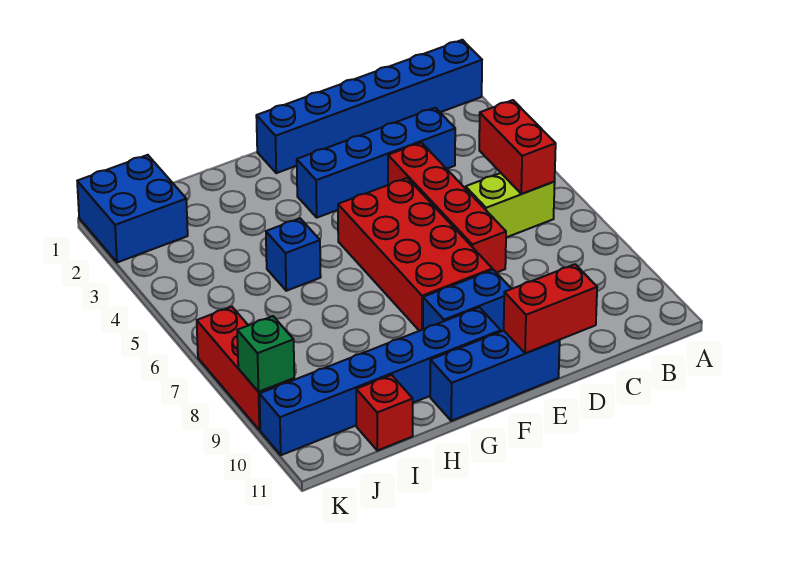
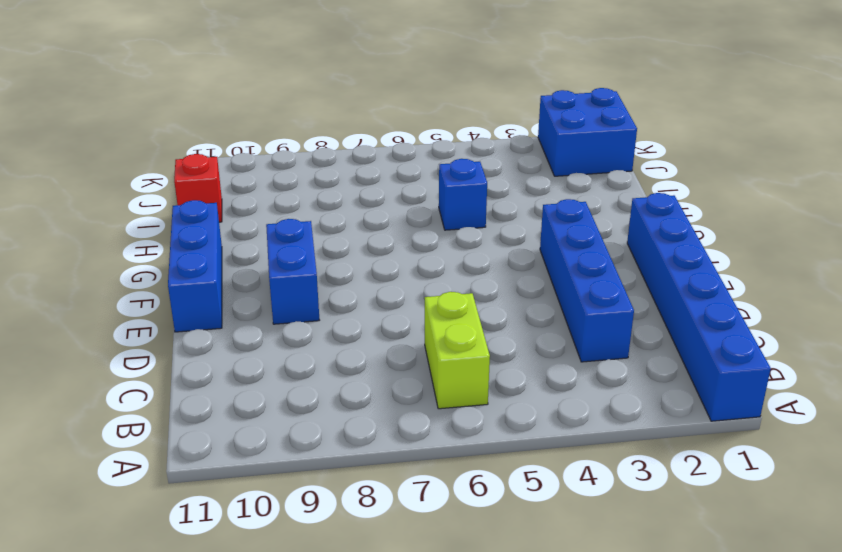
none -> red brick D4:D7 level 1
none -> red brick E5:F8 level 1
none -> blue brick F10:K10 level 1

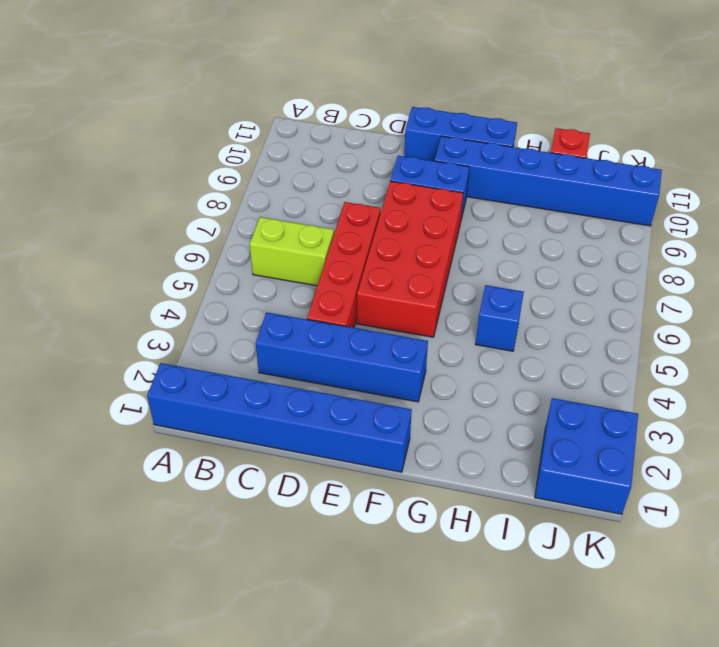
none -> red brick K7:K9 level 1
none -> red brick B5:B6 level 2
none -> red brick D11:E11 level 2

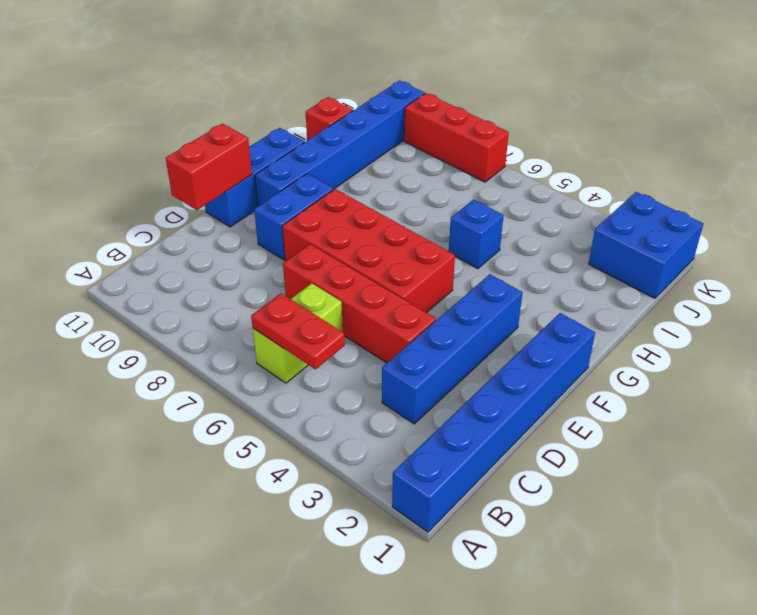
red plate B5:B6 level 2 -> red brick B5:B6 level 2
none -> green brick K9 level 2

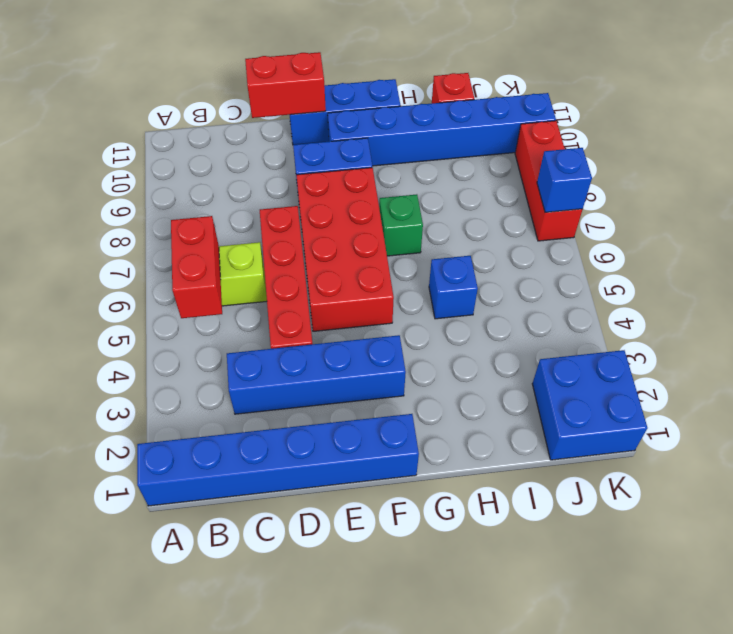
green brick G7 level 1 -> green brick K9 level 2
blue brick K7 level 2 -> none

